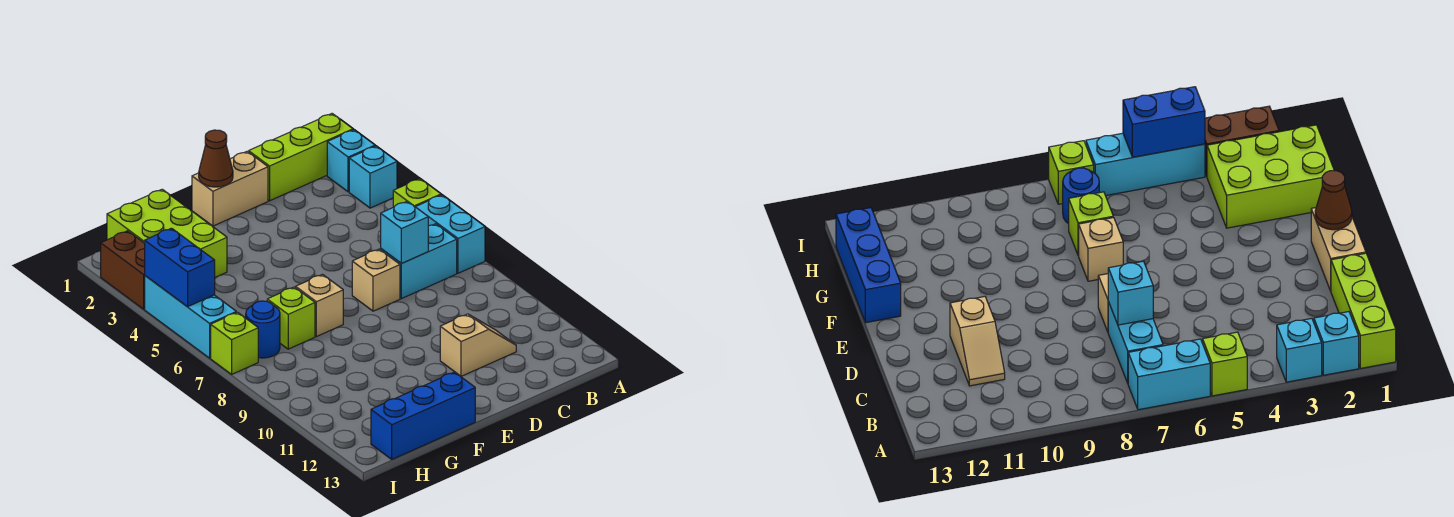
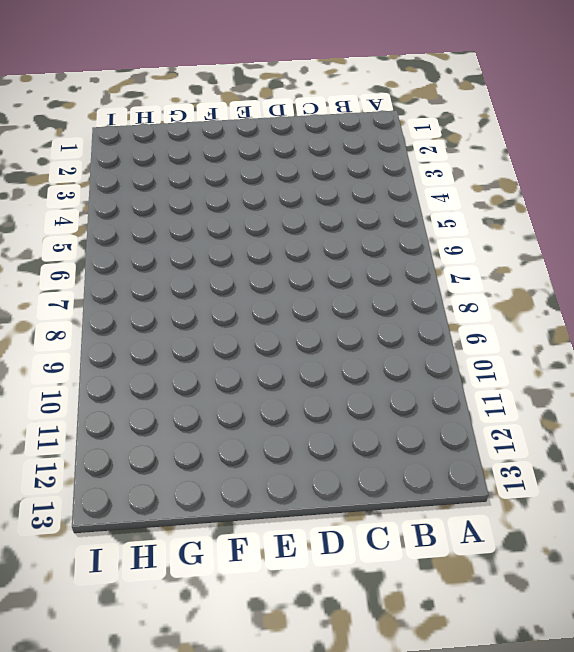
none -> lime brick A1:C1 level 1
none -> cyan brick A2 level 1
none -> cyan brick A3 level 1

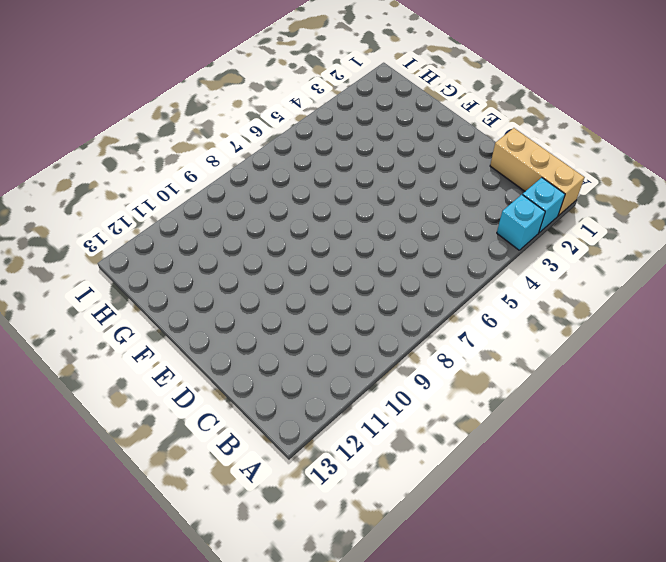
tan brick A1:C1 level 1 -> lime brick A1:C1 level 1
none -> lime brick A5 level 1
none -> cyan brick A6:A7 level 1
none -> cyan brick B7:C7 level 1

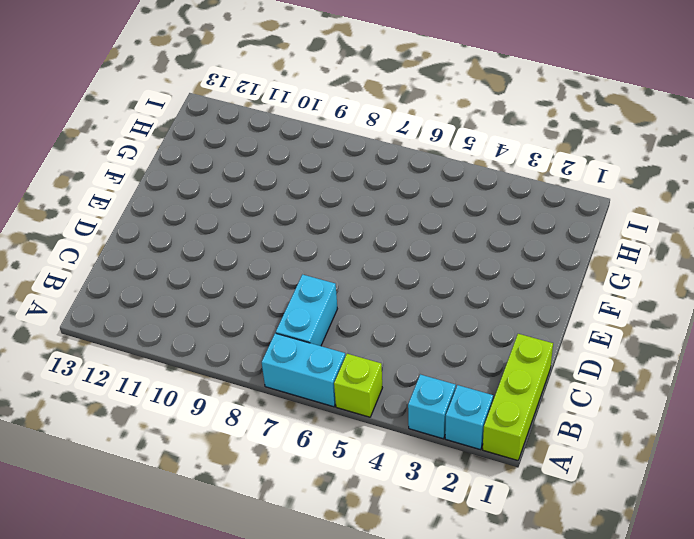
none -> tan slope C11:D11 level 1 top D
none -> tan brick D1:E1 level 1
none -> tan brick D7 level 1

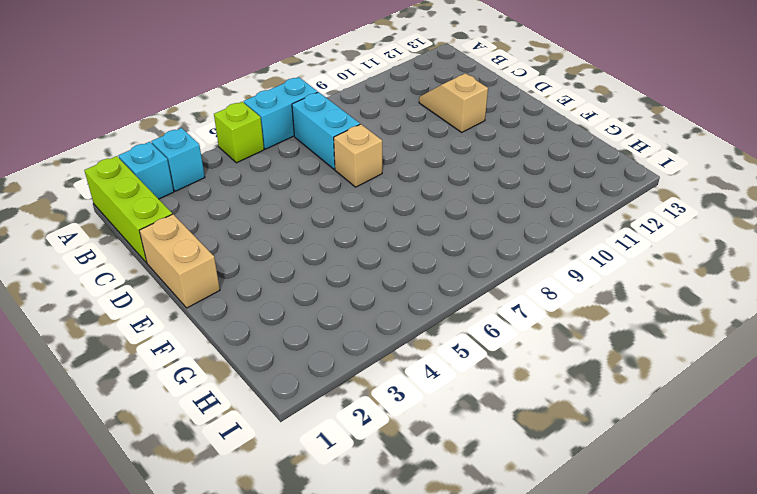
none -> tan brick F7 level 1
none -> blue brick F13:H13 level 1
none -> lime brick G1:H3 level 1

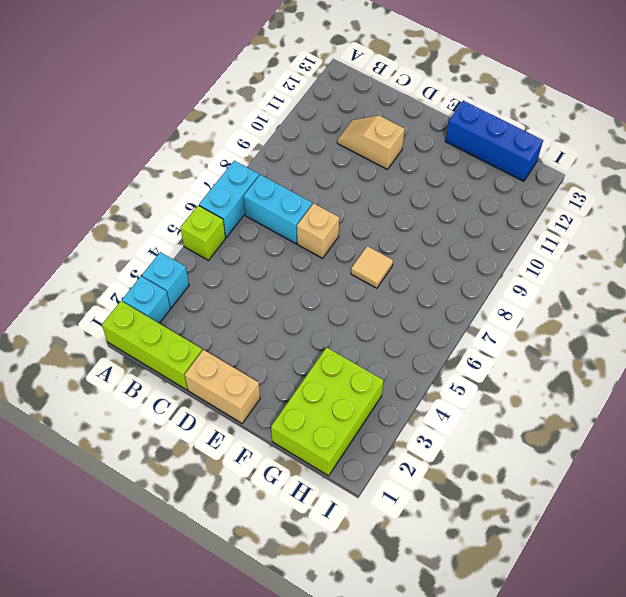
tan tile F7 level 1 -> tan brick F7 level 1
none -> lime brick G7 level 1
none -> blue round brick H7 level 1
none -> brown brick I2:I3 level 1

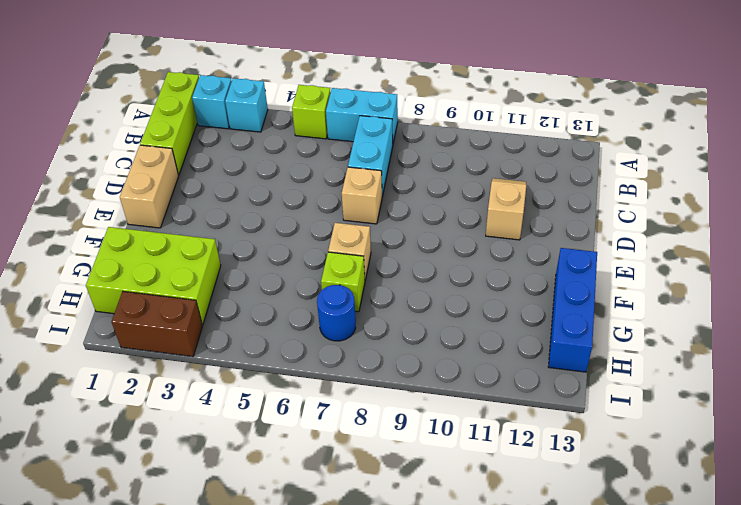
none -> cyan brick I4:I6 level 1
none -> lime brick I7 level 1
none -> cyan brick C7 level 2

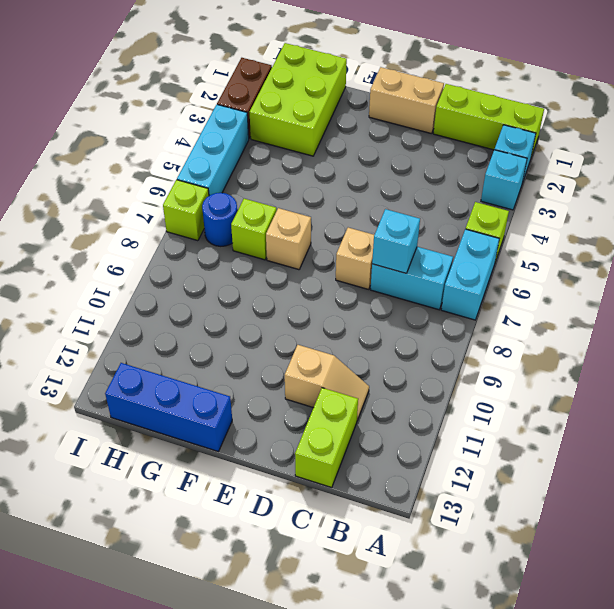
lime brick C12:C13 level 1 -> none
none -> brown cone E1 level 2
none -> blue brick I4:I5 level 2

